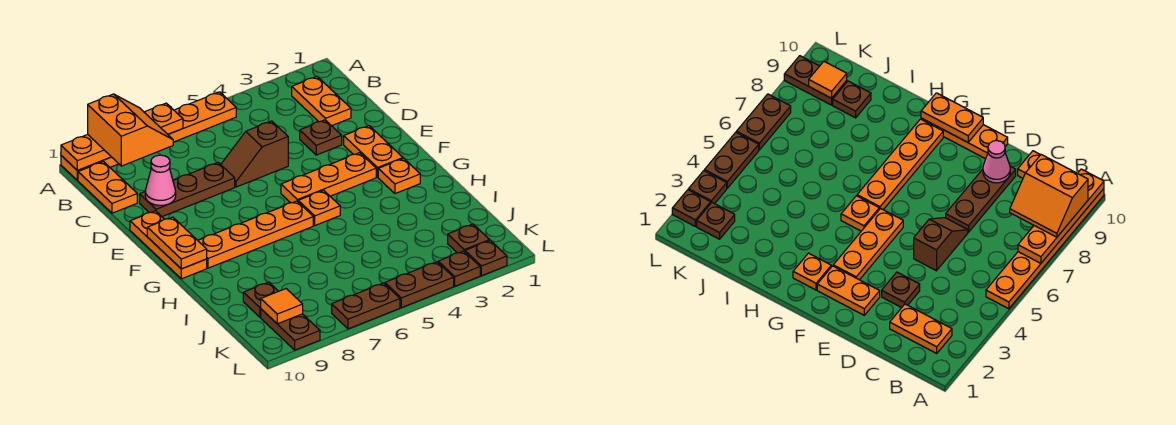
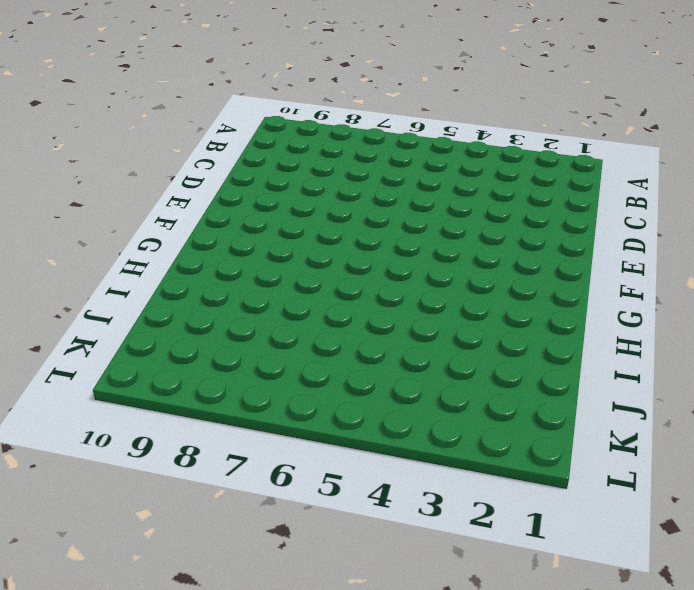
none -> orange plate A5:A10 level 1
none -> orange plate B2:C2 level 1
none -> orange plate B10:C10 level 1

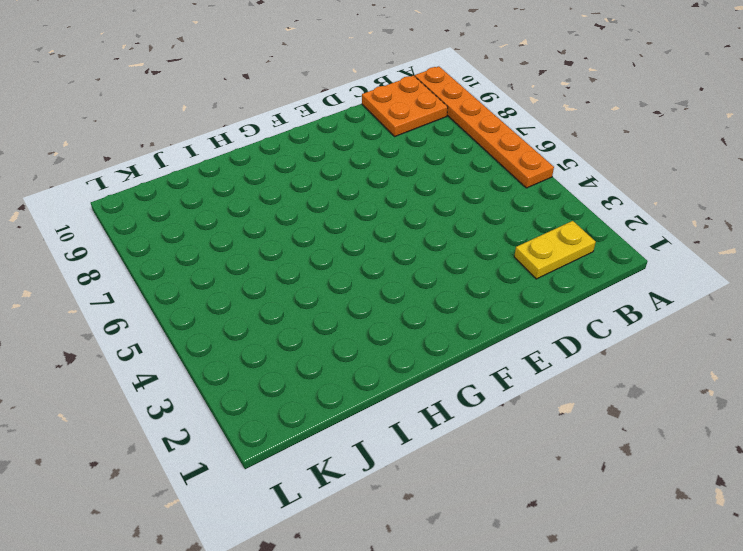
yellow plate B2:C2 level 1 -> orange plate B2:C2 level 1
orange plate B9:C10 level 1 -> orange plate B10:C10 level 1
none -> brown plate D3 level 1
none -> brown slope D5:D6 level 1 top 5
none -> brown plate D7:D9 level 1

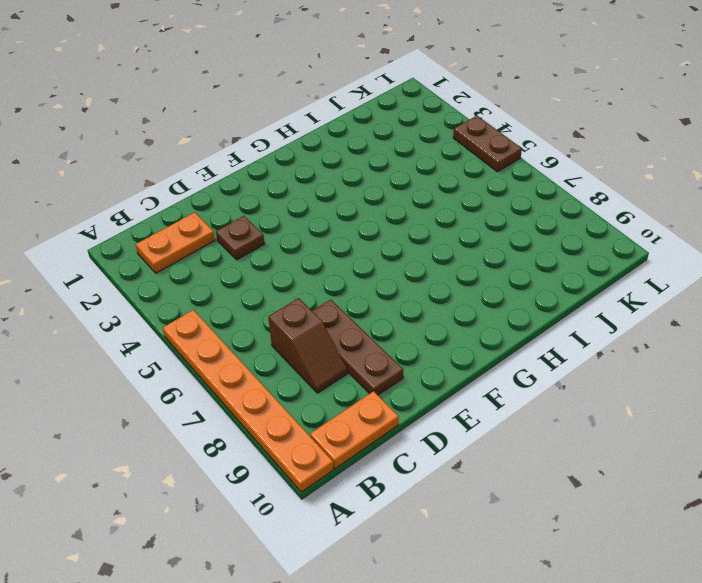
brown slope C7:C8 level 1 top 7 -> brown slope D5:D6 level 1 top 5
none -> orange plate E2:F2 level 1
none -> orange plate E10:G10 level 1
none -> orange plate F3:F5 level 1

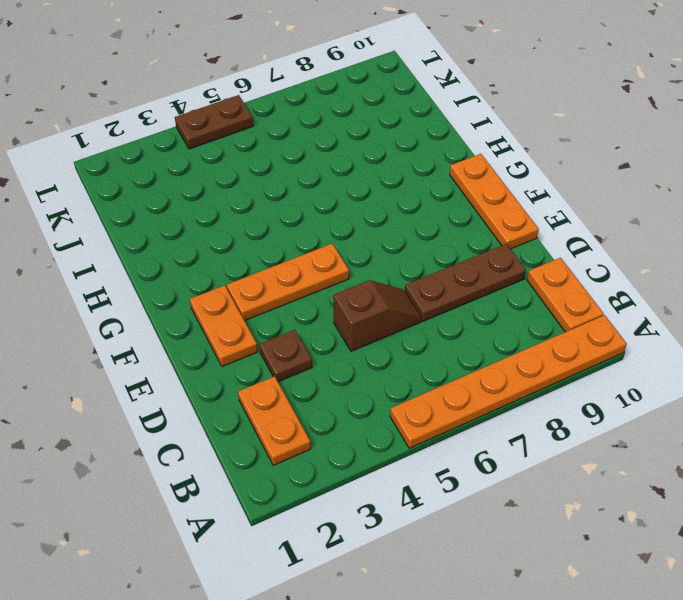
none -> orange plate G2 level 1
none -> orange plate G5 level 1
none -> orange plate G6:G9 level 1

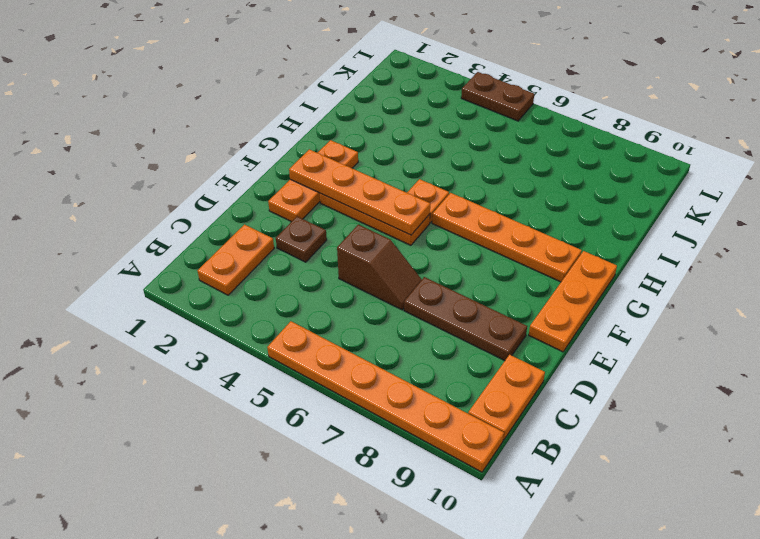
orange plate F2:F5 level 2 -> orange plate A7:A10 level 2
none -> brown plate J9 level 1
none -> brown plate K2 level 1
none -> brown plate K9:L9 level 1

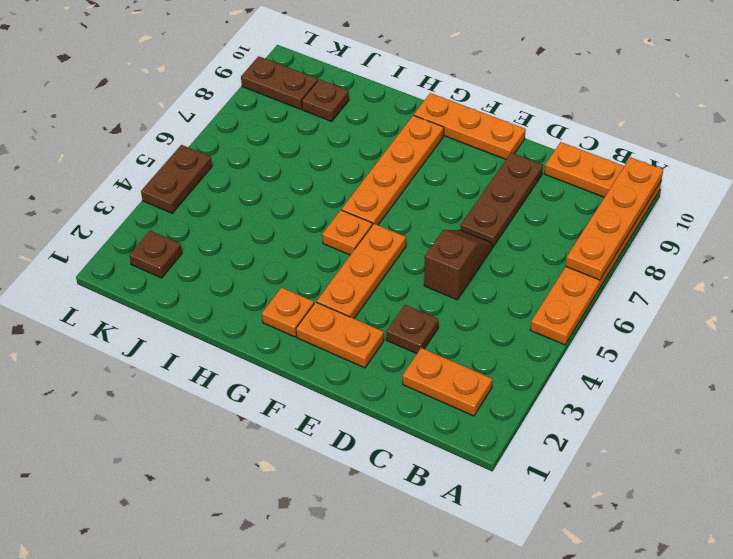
none -> brown plate L2 level 1
none -> brown plate L3 level 1
none -> brown plate L6:L7 level 1

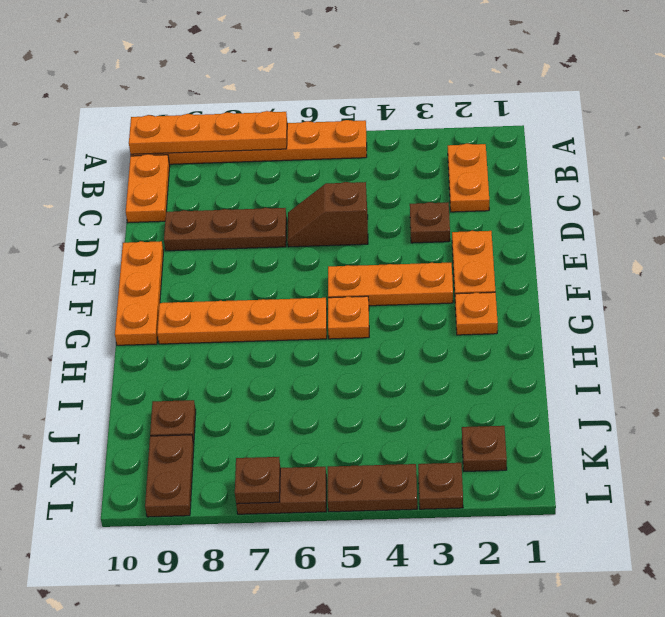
brown plate L7 level 2 -> brown plate L2 level 1
none -> pink cone D9 level 2
none -> orange plate F10:G10 level 2
none -> orange tile K9 level 2

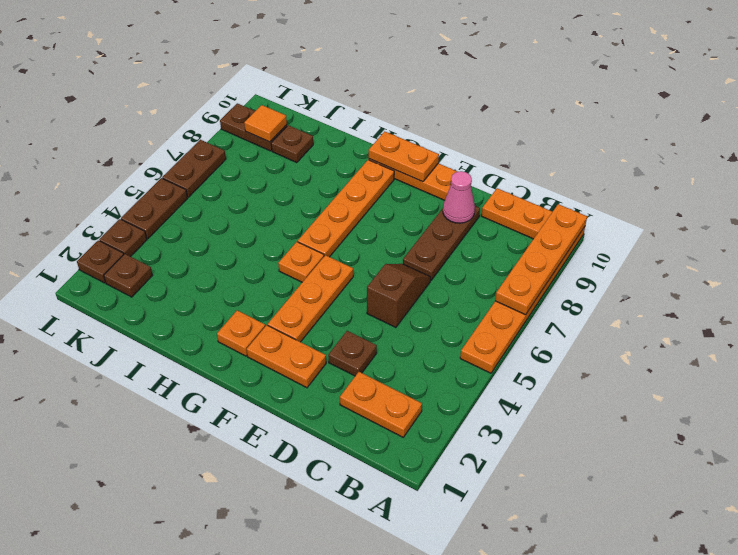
none -> orange slope A8:B9 level 3 top 9

